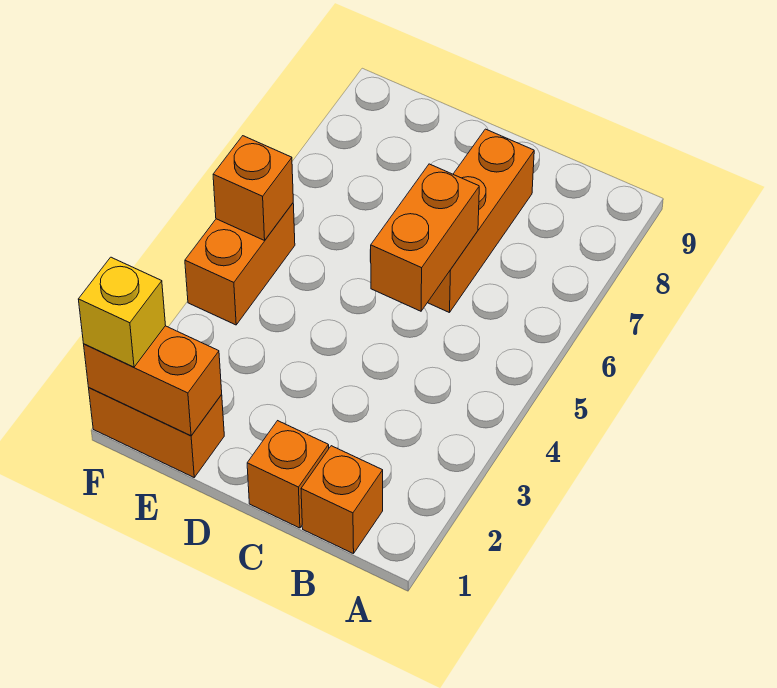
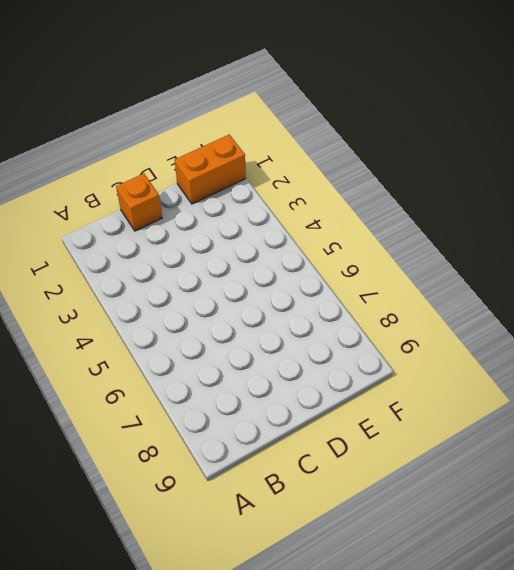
none -> orange brick B1 level 1
none -> orange brick C6:C8 level 1

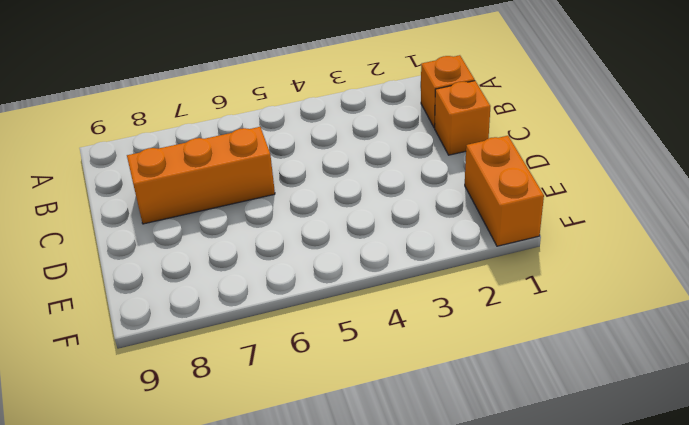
none -> orange brick F4:F5 level 1
none -> orange brick C5:C6 level 2

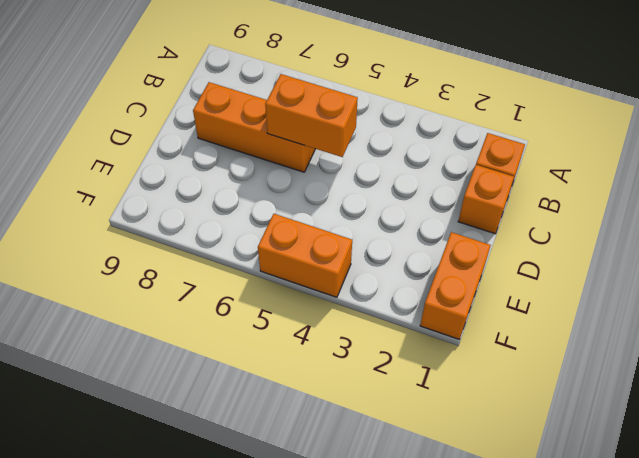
none -> orange brick E1:F1 level 2
none -> orange brick F5 level 2

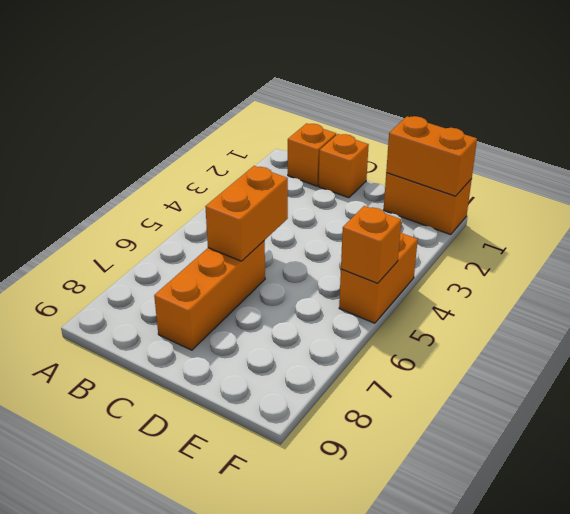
none -> yellow brick F1 level 3

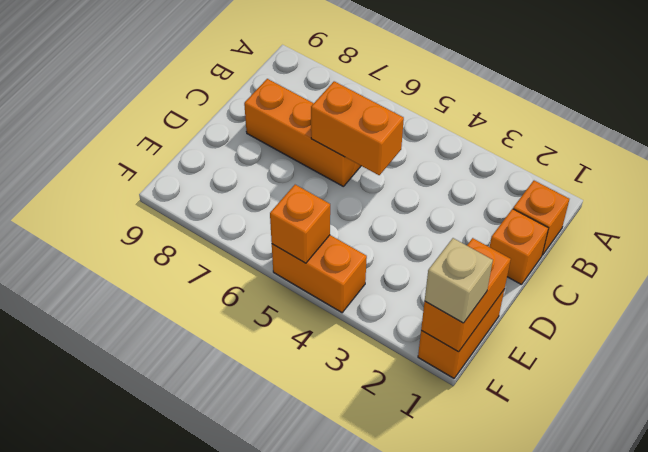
tan brick F1 level 3 -> yellow brick F1 level 3

